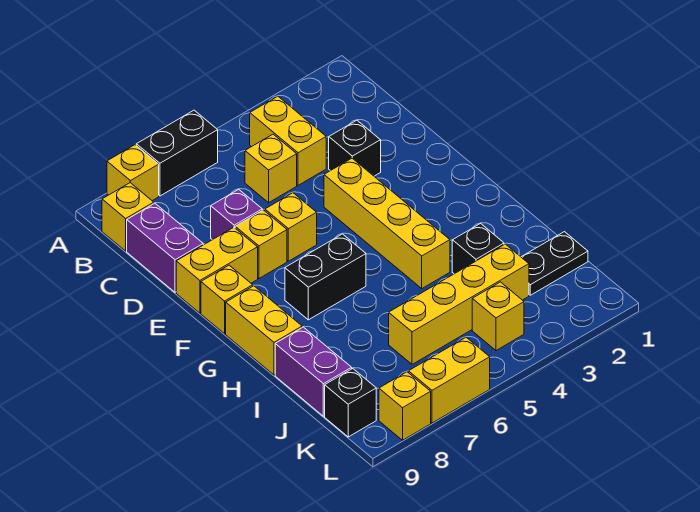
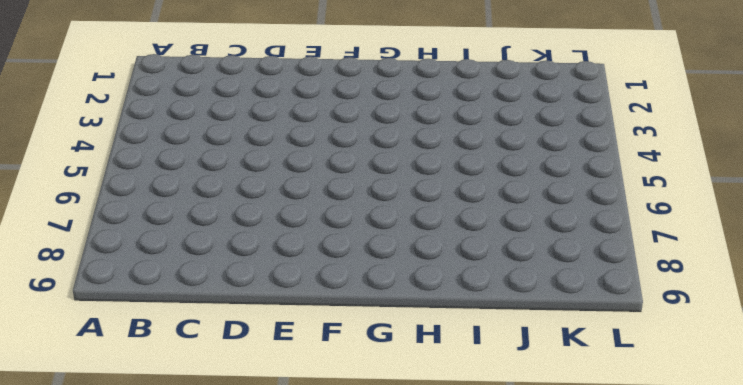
none -> black brick A6:A7 level 1
none -> yellow brick A8 level 1
none -> yellow brick B4:C4 level 1

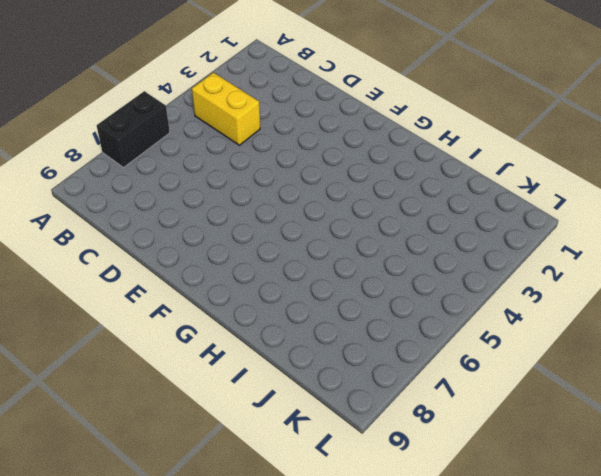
none -> yellow brick A8 level 1
none -> yellow brick B9 level 1
none -> yellow brick C5 level 1

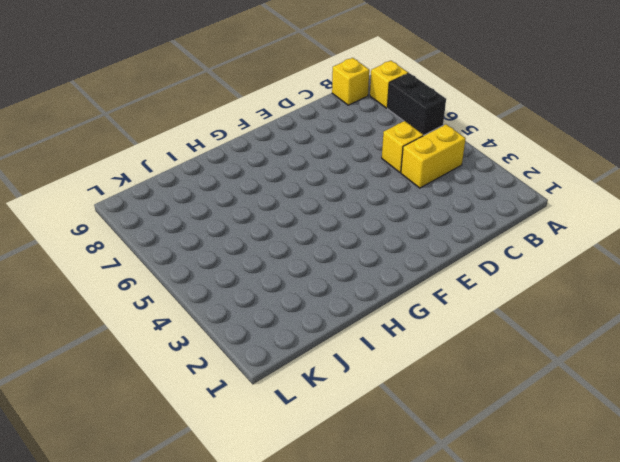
none -> purple brick C9:D9 level 1
none -> black brick D3 level 1
none -> purple brick D7 level 1

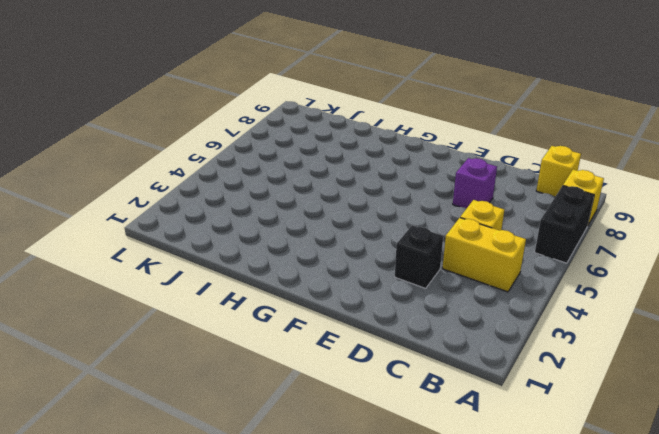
none -> purple brick C9:D9 level 1
none -> yellow brick E4:H4 level 1
none -> yellow brick E6 level 1

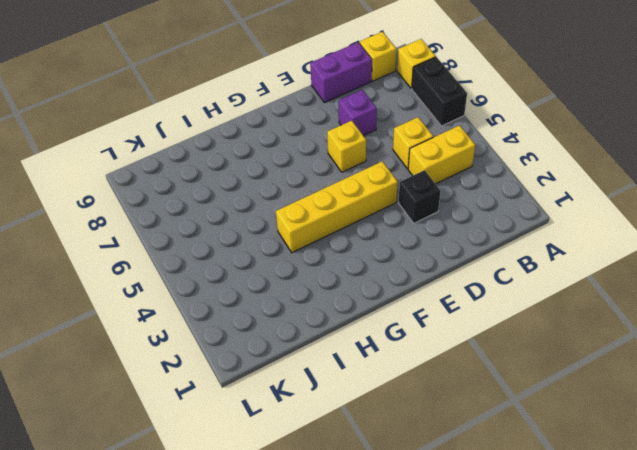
none -> yellow brick E7 level 1
none -> yellow brick E8:E9 level 1
none -> yellow brick F9 level 1

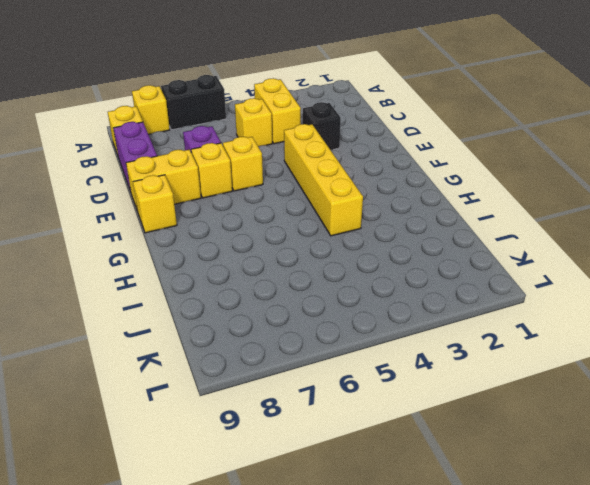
none -> black brick G6:G7 level 1
none -> yellow brick G9:H9 level 1
none -> black brick I3 level 1

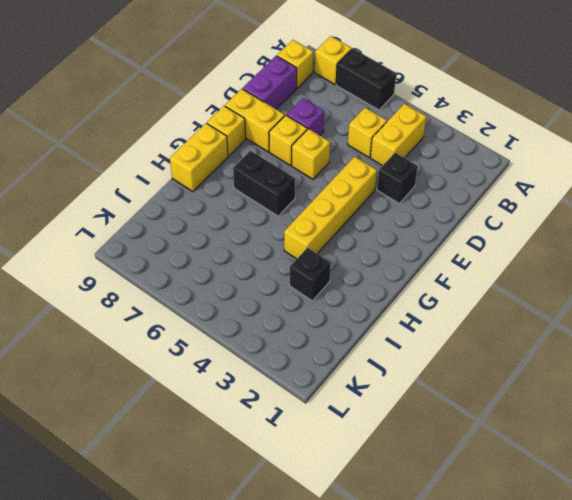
none -> purple brick I9:J9 level 1
none -> black plate J1:J2 level 1
none -> yellow brick J3:J6 level 1

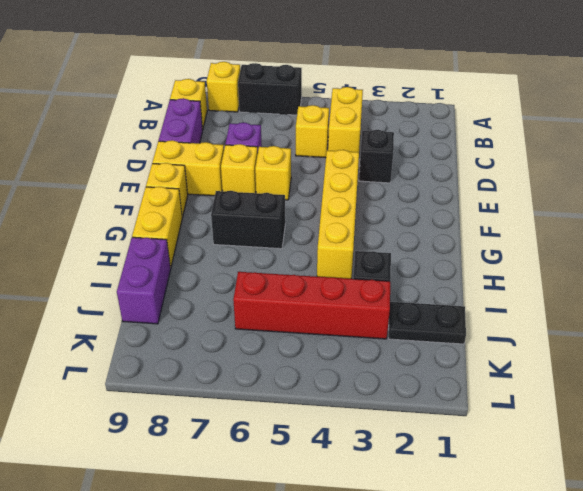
red brick J3:J6 level 1 -> yellow brick J3:J6 level 1
none -> yellow brick K4 level 1
none -> black brick K9 level 1
none -> yellow brick L6:L7 level 1

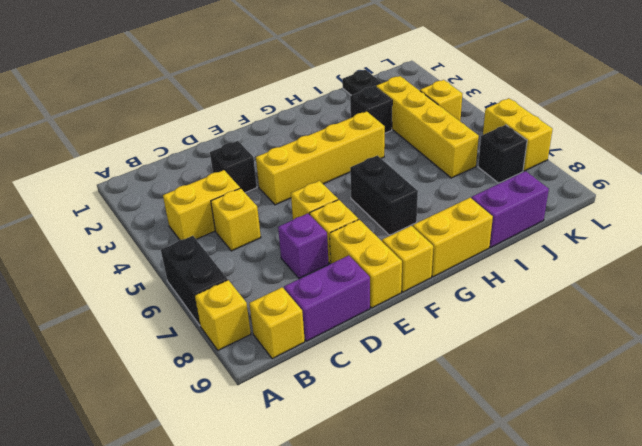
black brick K7 level 1 -> black brick K9 level 1
none -> yellow brick L8 level 1

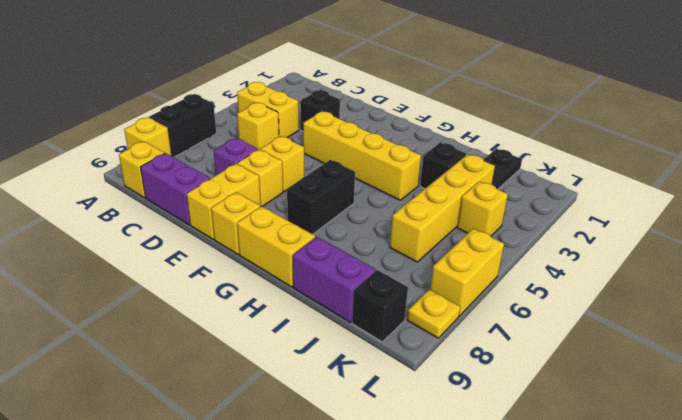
yellow plate L8 level 1 -> yellow brick L8 level 1

